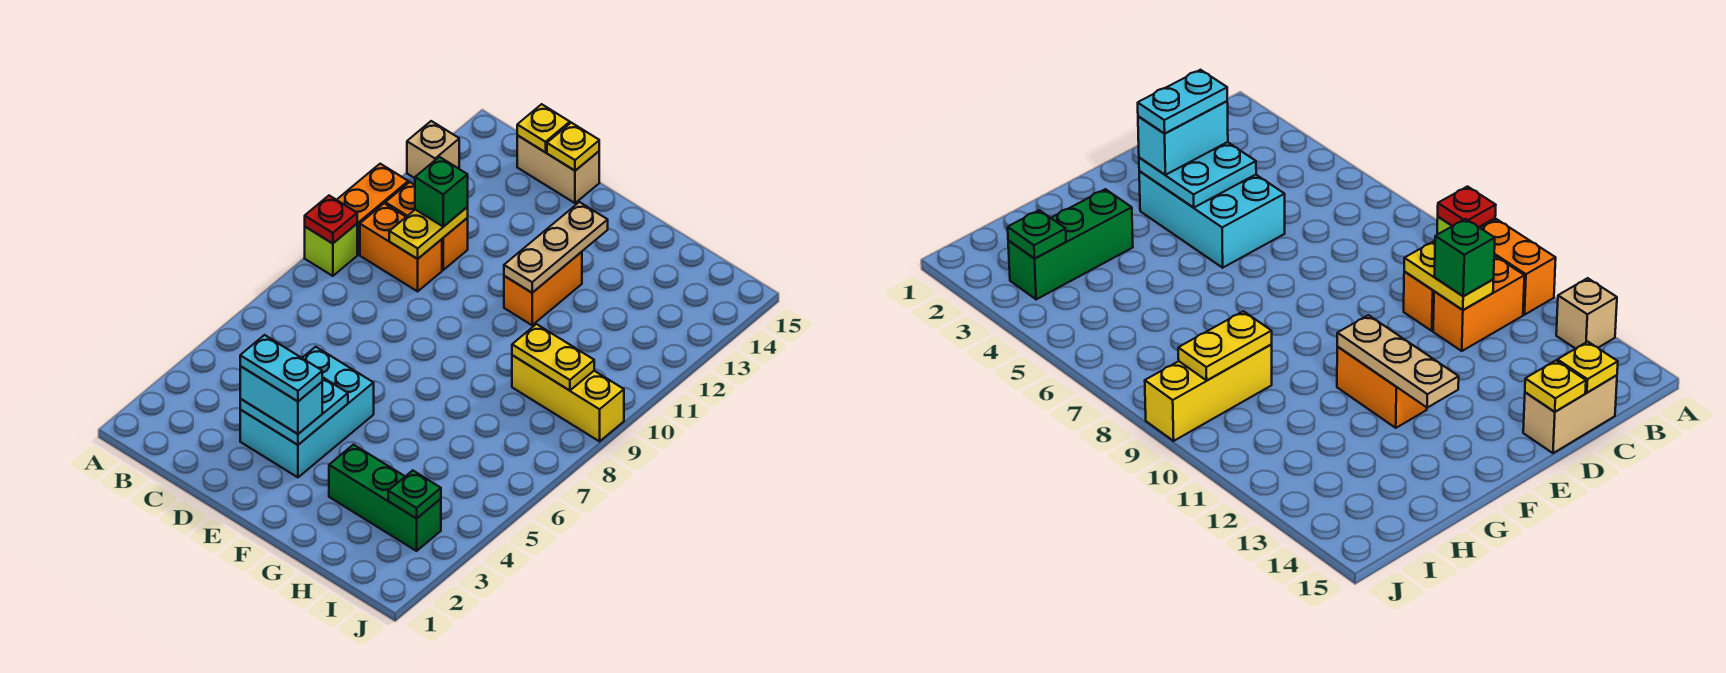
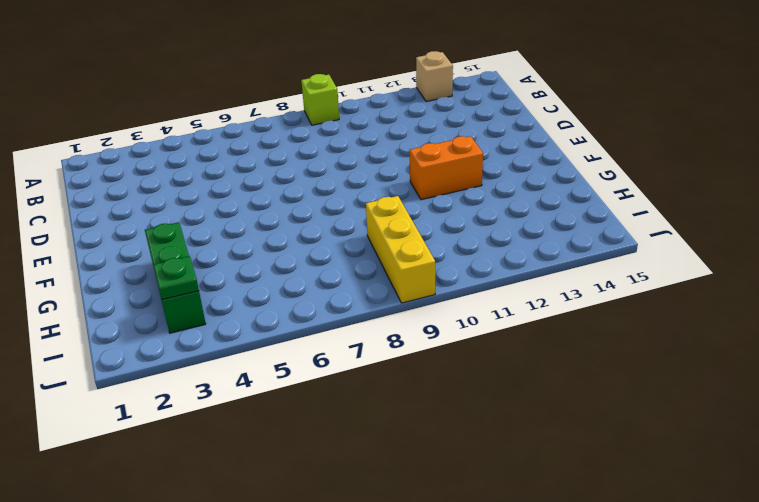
none -> orange brick A10:A11 level 1
none -> orange brick B10:C10 level 1
none -> orange brick B11:C11 level 1

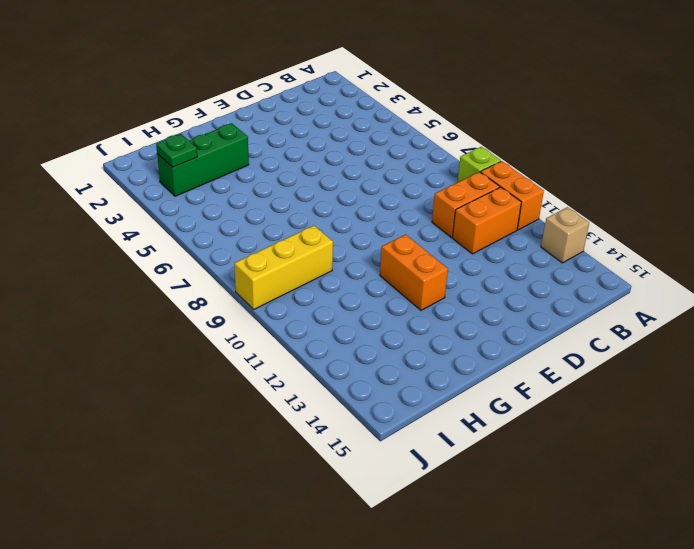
none -> tan brick C15:D15 level 1
none -> cyan brick D3:E5 level 1
none -> red plate A9 level 2

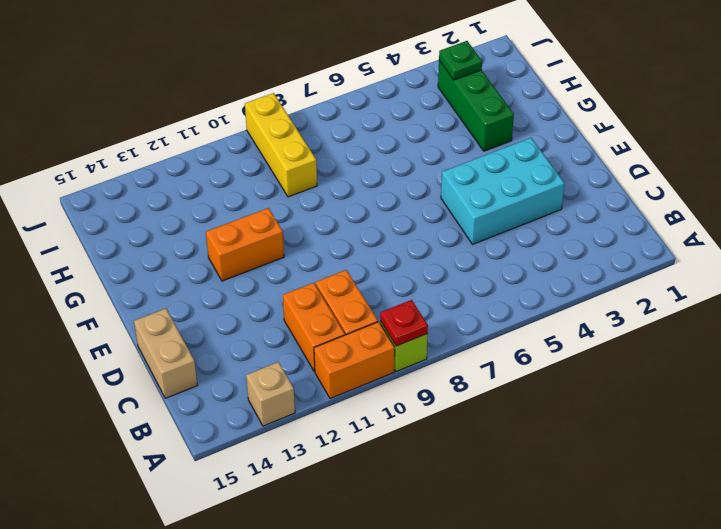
none -> yellow plate C10:C11 level 2
none -> yellow plate C15 level 2
none -> cyan plate D3:E4 level 2

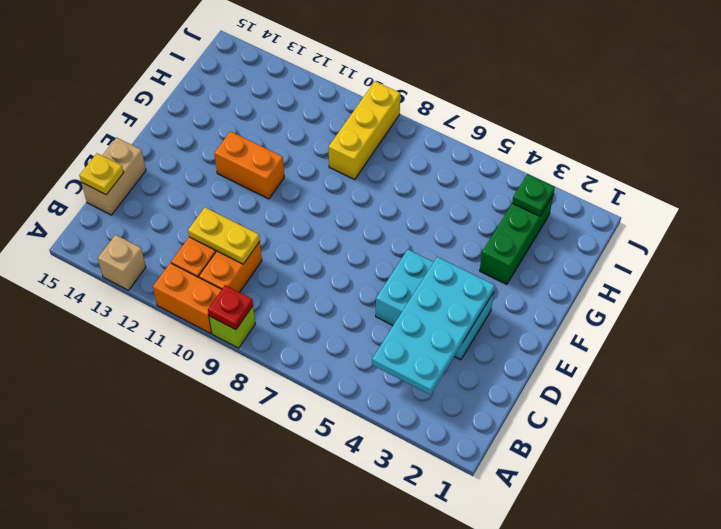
cyan plate B3:E4 level 2 -> cyan plate D3:E4 level 2
none -> yellow plate D15 level 2
none -> tan plate F11:F13 level 2
none -> yellow plate H9:I9 level 2

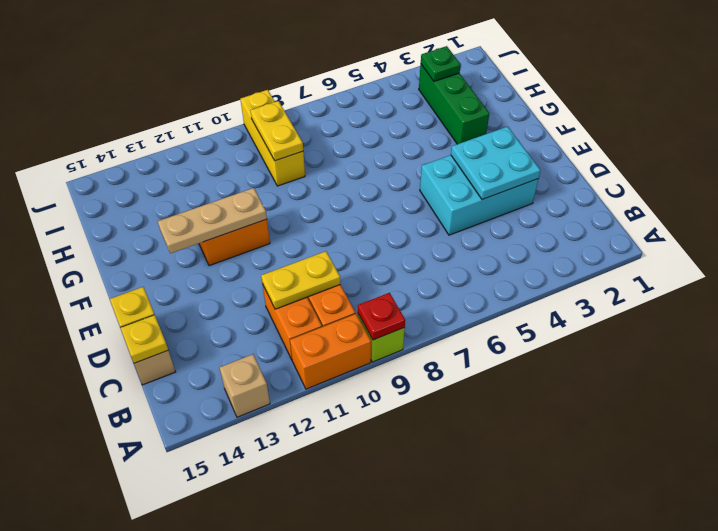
none -> green brick C11 level 3
none -> cyan brick D3:E3 level 3
none -> cyan plate D3:E3 level 4

